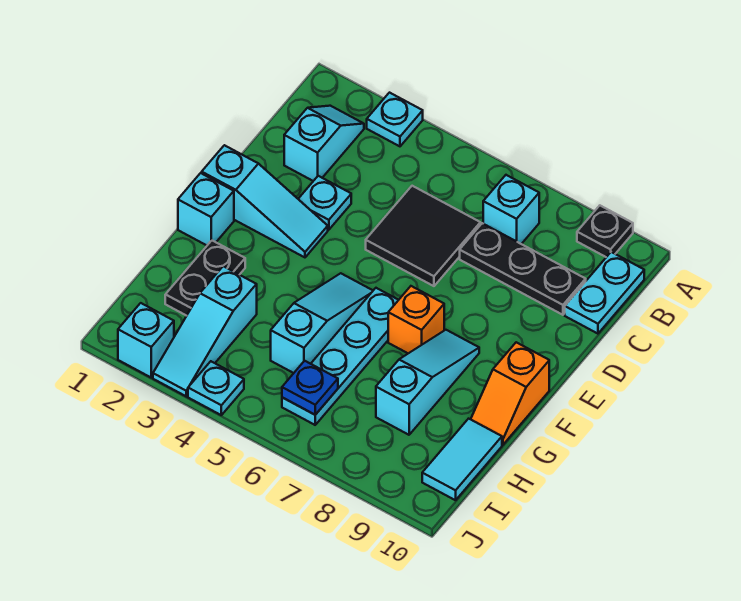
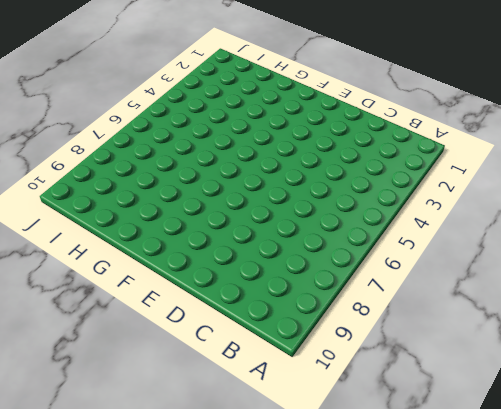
none -> cyan plate A3 level 1
none -> black plate A9 level 1
none -> cyan slope B2:C2 level 1 top C

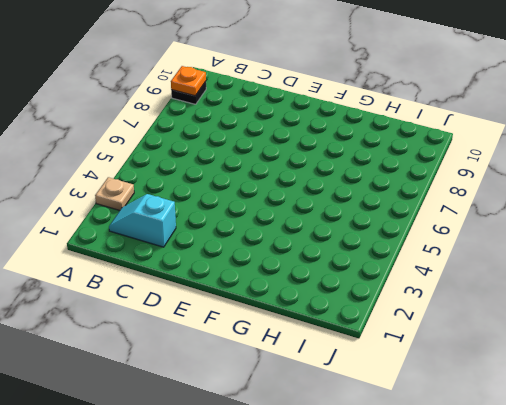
tan plate A3 level 1 -> cyan plate A3 level 1
orange plate A9 level 2 -> none
none -> cyan brick B7 level 1
none -> cyan plate B10:C10 level 1
none -> black tile C5:D6 level 1

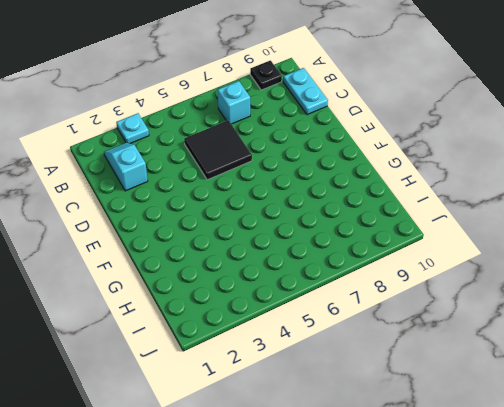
none -> black plate C7:C9 level 1
none -> cyan plate D3 level 1
none -> cyan slope E1:E3 level 1 top 1

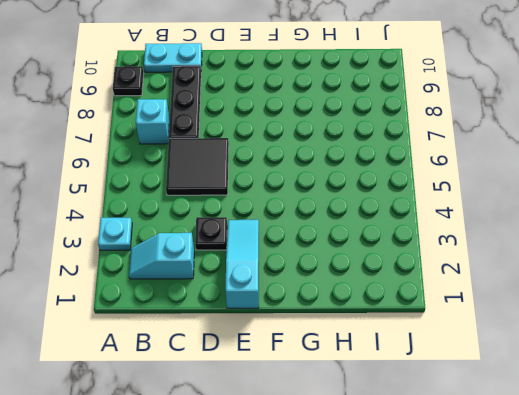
black plate D3 level 1 -> cyan plate D3 level 1
none -> cyan brick F1 level 1
none -> cyan slope F5:H5 level 1 top H
none -> cyan plate F6:I6 level 1

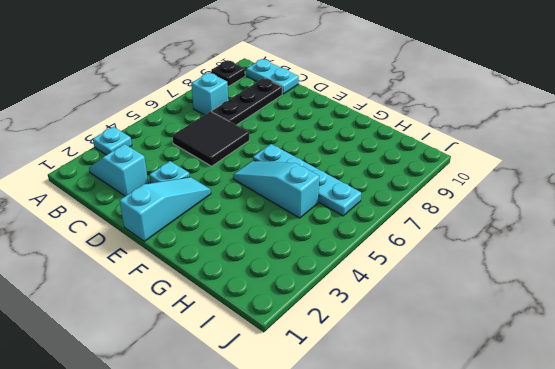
none -> cyan brick F1 level 1
none -> orange brick F7 level 1
none -> cyan slope F8:H8 level 1 top H

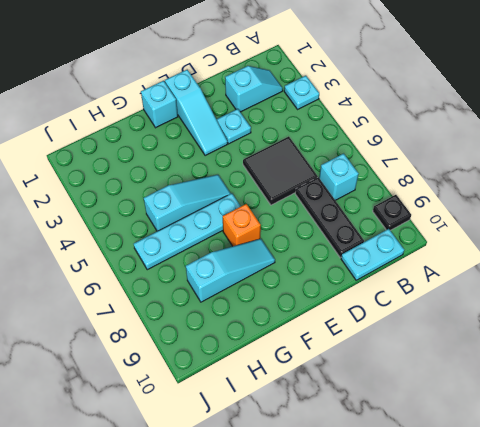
none -> orange slope F10:G10 level 1 top F
none -> black plate G2:H2 level 1
none -> cyan slope H3:J3 level 1 top H

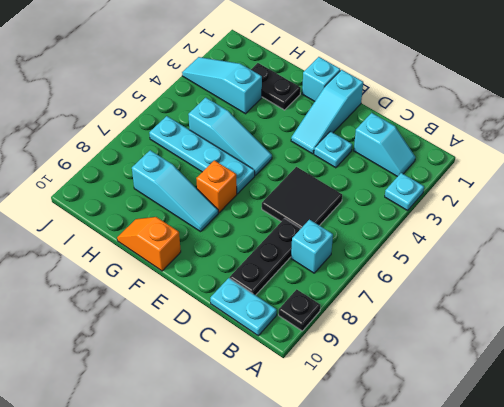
none -> cyan tile H10:I10 level 1
none -> cyan brick J2 level 1
none -> cyan plate J4 level 1

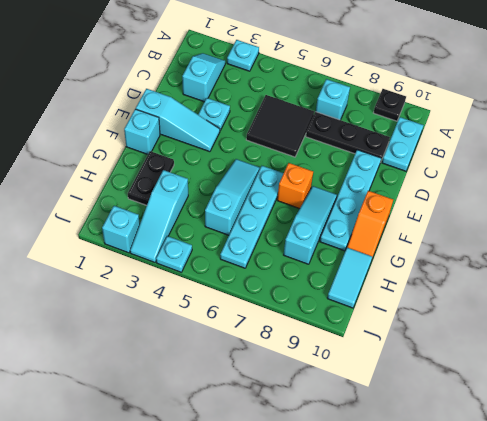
cyan plate D9:G9 level 1 -> none
none -> blue plate I6 level 2

